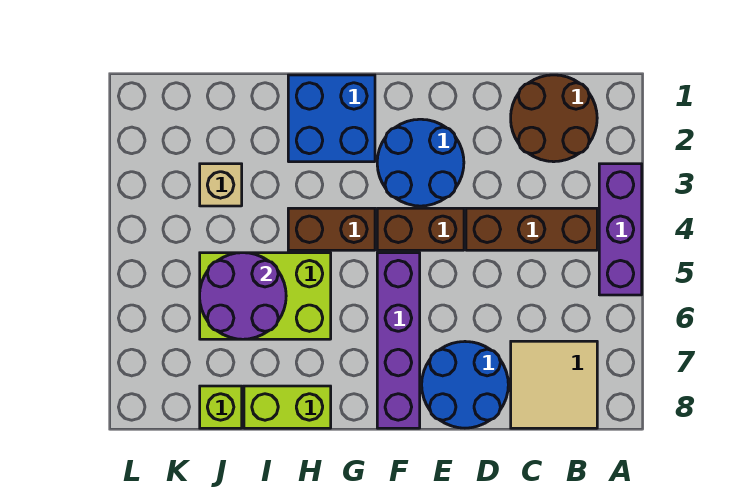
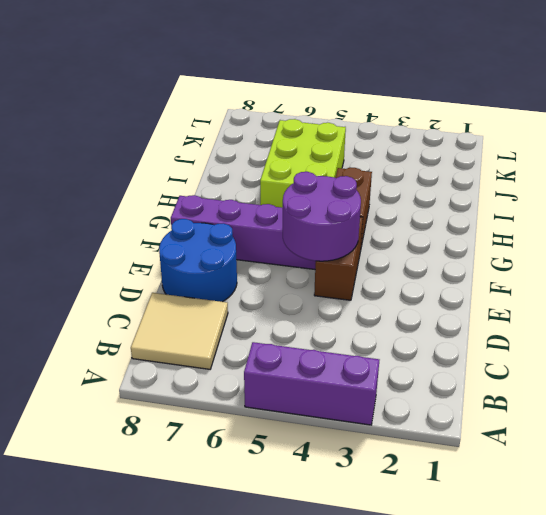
purple round brick E4:F5 level 2 -> purple round brick I5:J6 level 2
none -> brown round brick B1:C2 level 1
none -> brown brick B4:D4 level 1
none -> blue round brick E2:F3 level 1

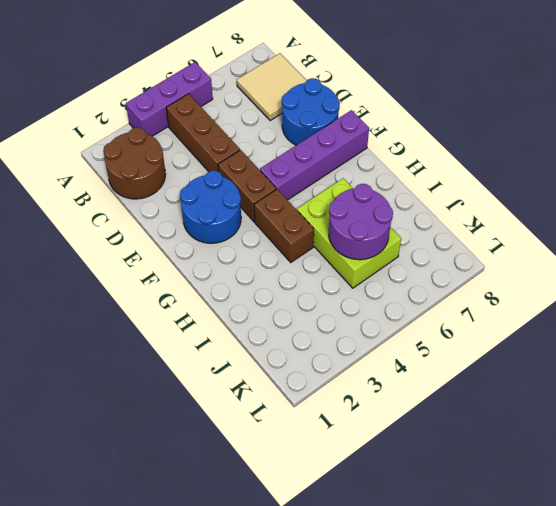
none -> blue brick G1:H2 level 1
none -> lime brick H8:I8 level 1
none -> tan brick J3 level 1

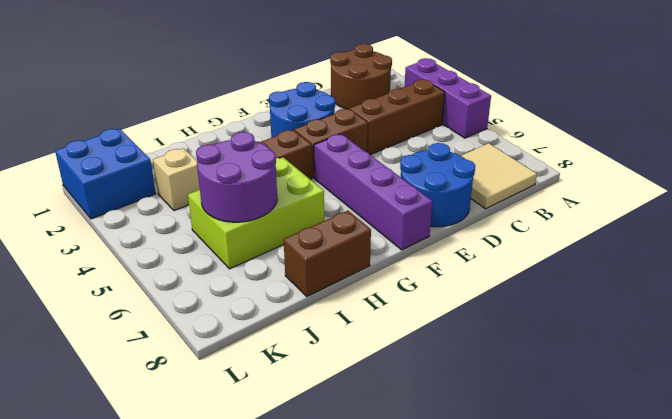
brown brick H8:I8 level 1 -> lime brick H8:I8 level 1
blue brick K1:L2 level 1 -> blue brick G1:H2 level 1
none -> lime brick J8 level 1

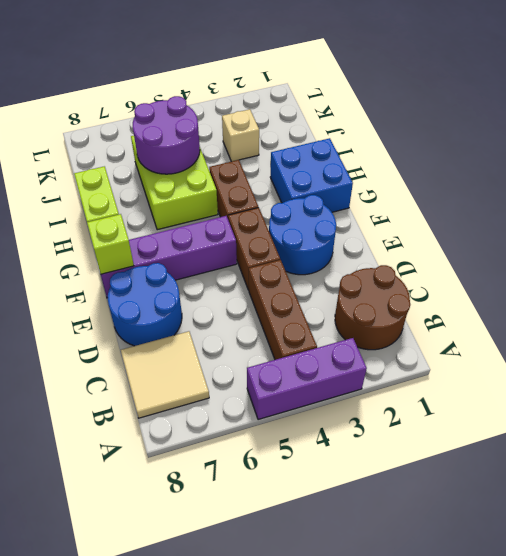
lime brick F8 level 2 -> lime brick J8 level 1

